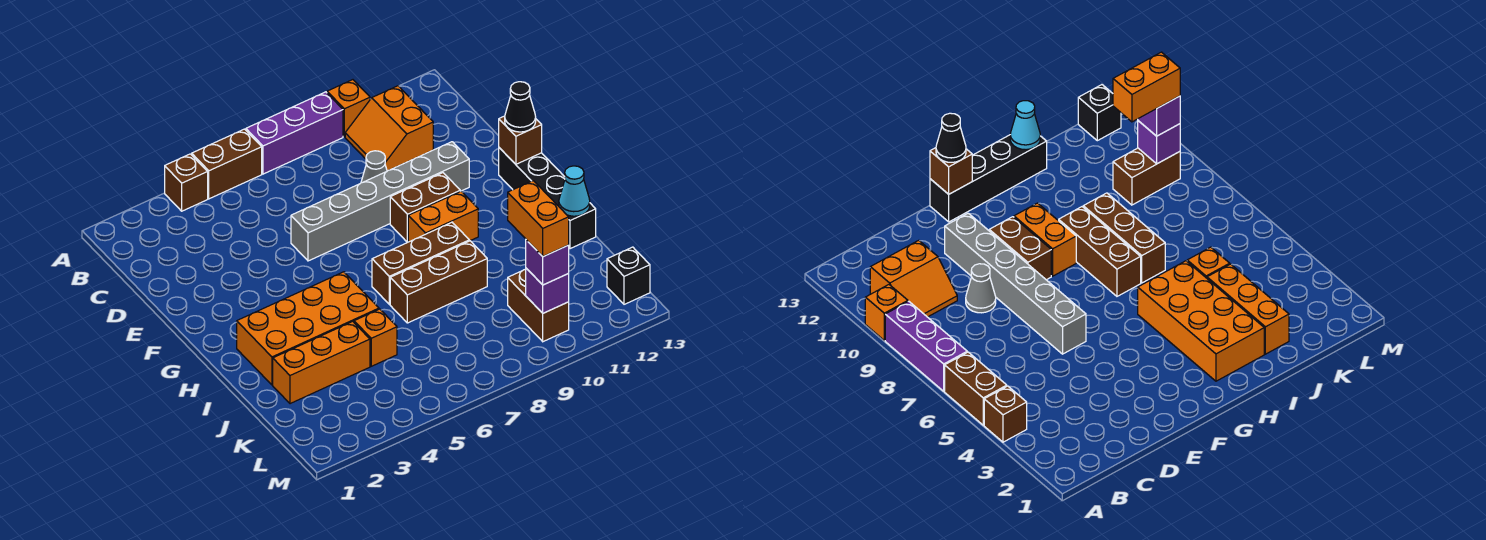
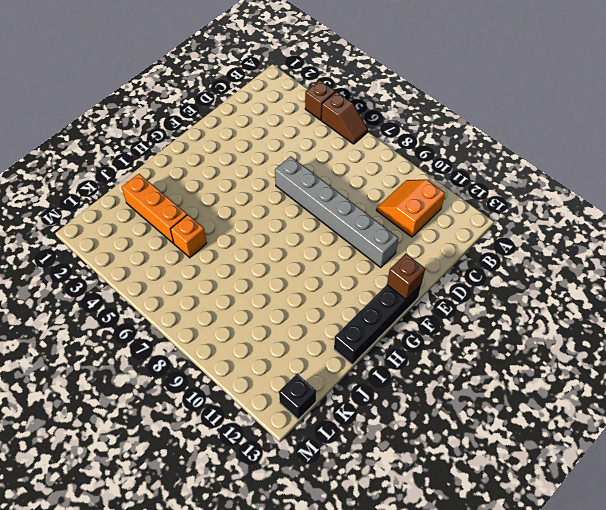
brown slope A5:A6 level 1 top 5 -> brown brick A5:A6 level 1
none -> purple brick A7:A9 level 1
none -> orange brick A10 level 1
none -> grey cone D9 level 1

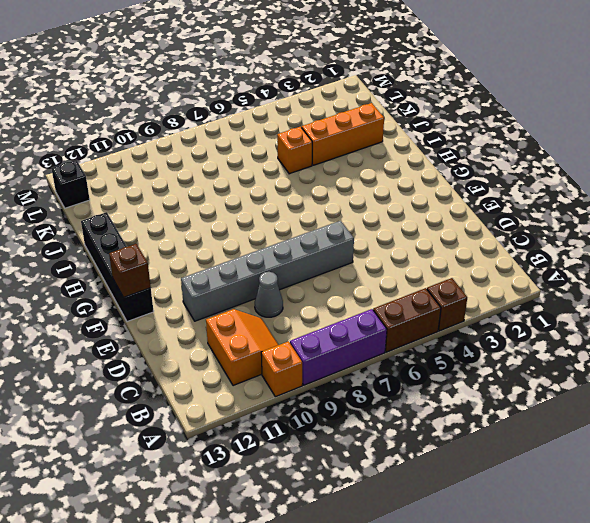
none -> brown brick F9:F10 level 1
none -> orange brick G9:G10 level 1
none -> orange brick H2:I5 level 1

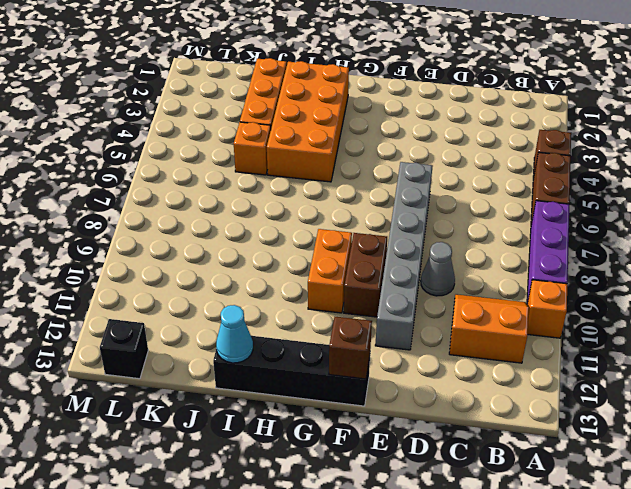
none -> brown brick H7:H9 level 1
none -> brown brick I7:I9 level 1
none -> brown brick K10:L10 level 1

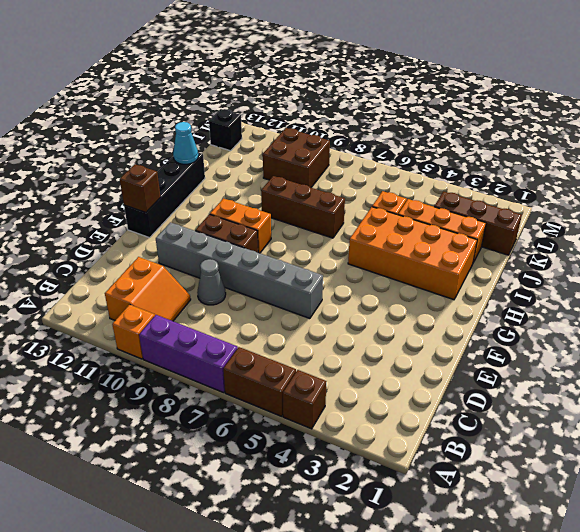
brown brick K1:K3 level 1 -> brown brick H7:H9 level 1
brown brick K9:L10 level 1 -> brown brick K10:L10 level 1
none -> purple brick L10 level 2
none -> black cone F13 level 3
none -> purple brick L10 level 3

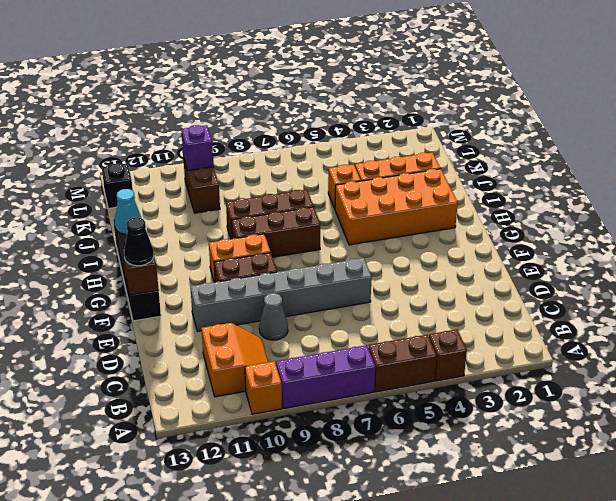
none -> purple brick L10 level 3
none -> orange brick K10:L10 level 4

